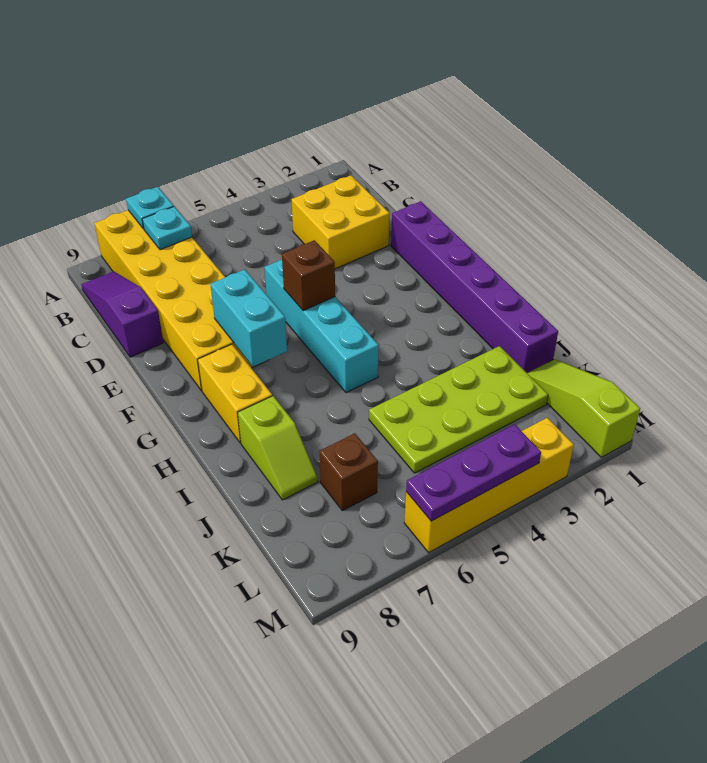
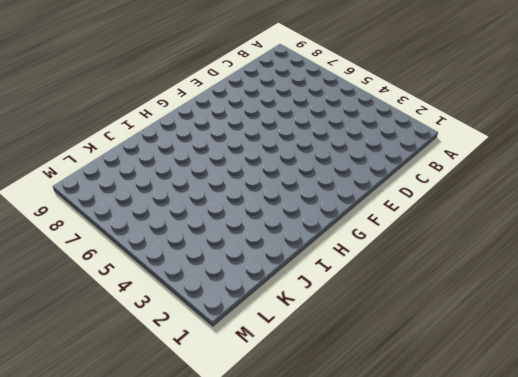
none -> yellow brick A7:F8 level 1
none -> purple slope B9:D9 level 1 top D
none -> yellow brick C2:D3 level 1

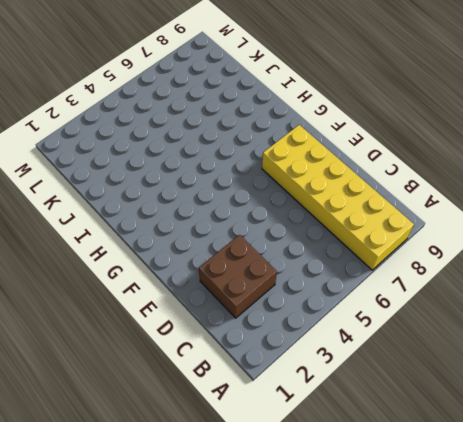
brown brick C2:D3 level 1 -> yellow brick C2:D3 level 1
none -> purple slope B9:D9 level 1 top D
none -> purple brick E1:J1 level 1
none -> cyan brick E5:H5 level 1

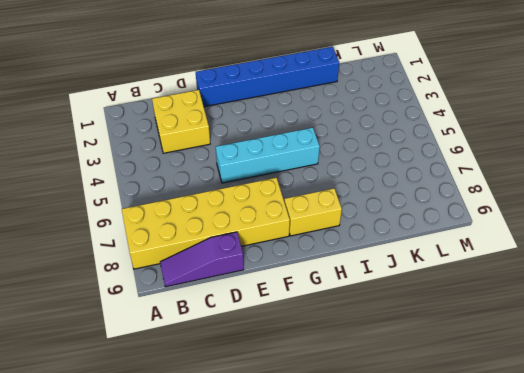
blue brick E1:J1 level 1 -> purple brick E1:J1 level 1
none -> lime slope I8:J8 level 1 top I
none -> lime plate J2:K5 level 1
none -> lime slope K1:M1 level 1 top M

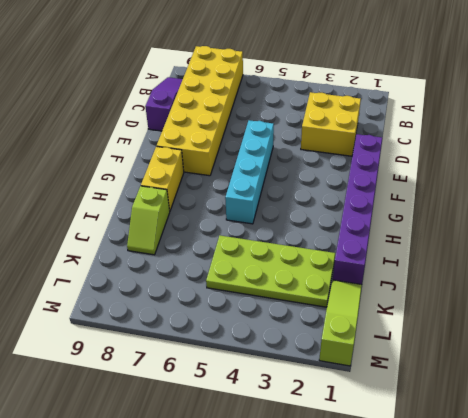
none -> brown brick K7 level 1
none -> yellow brick M3:M6 level 1
none -> cyan plate A7 level 2

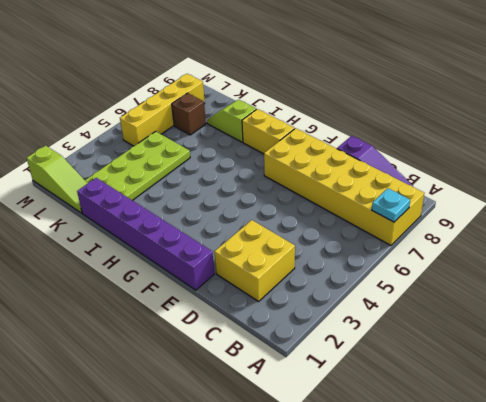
yellow brick L5:L8 level 1 -> yellow brick M3:M6 level 1
none -> cyan brick E5:H5 level 1
none -> cyan plate B7 level 2
none -> brown brick F5 level 2

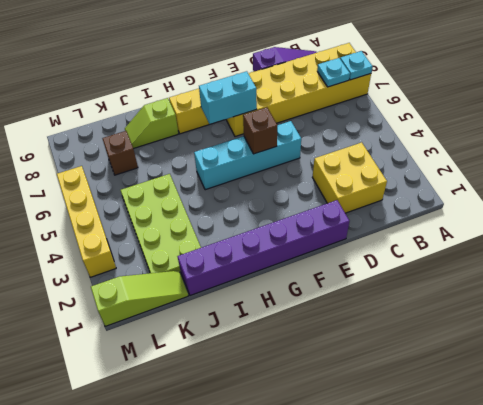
none -> purple plate M4:M6 level 2

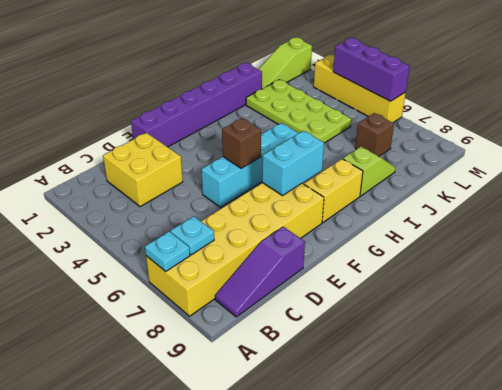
purple brick M4:M6 level 2 -> purple plate M4:M6 level 2

